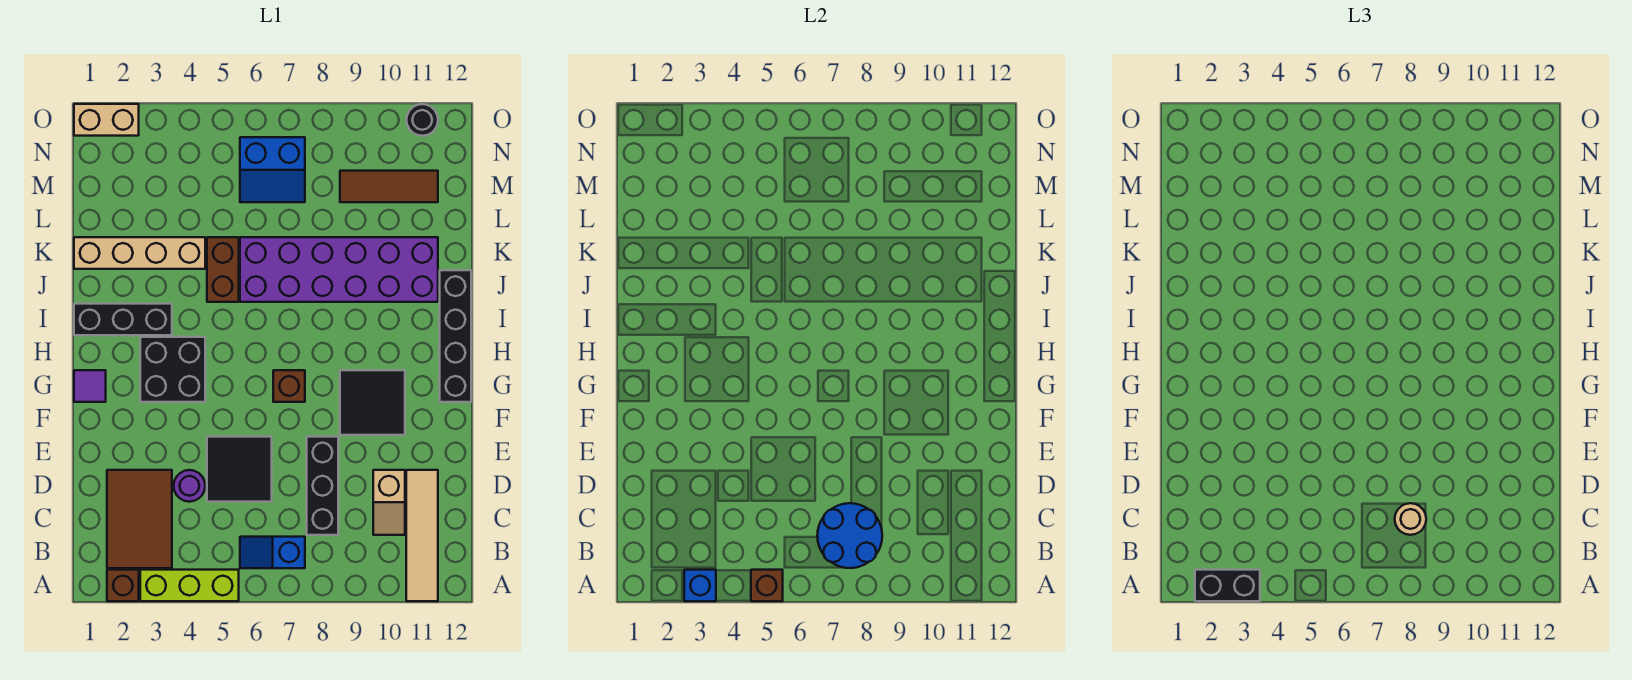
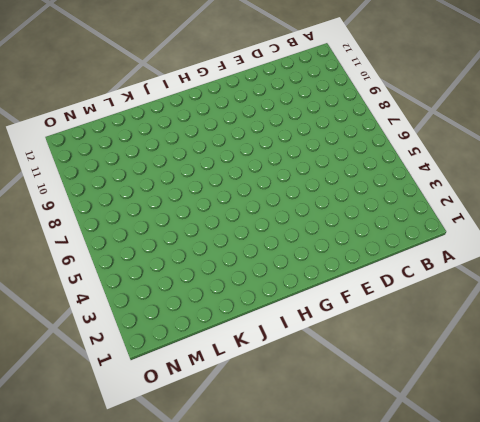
none -> brown brick A2 level 1
none -> lime brick A3:A5 level 1
none -> tan tile A11:D11 level 1

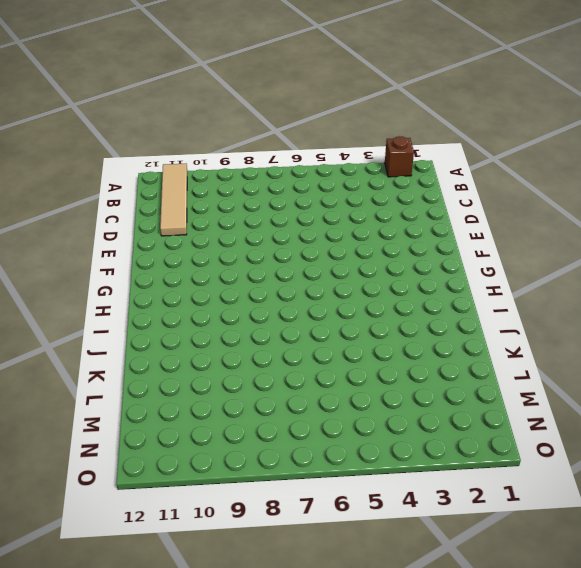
none -> lime brick A3:A5 level 1
none -> brown tile B2:D3 level 1
none -> blue slope B6:B7 level 1 top 7

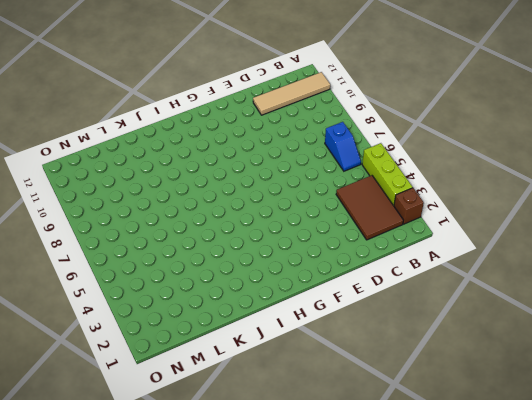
brown tile B2:C4 level 1 -> brown tile B2:D3 level 1
none -> black brick C8:E8 level 1
none -> tan slope C10:D10 level 1 top D
none -> purple round brick D4 level 1

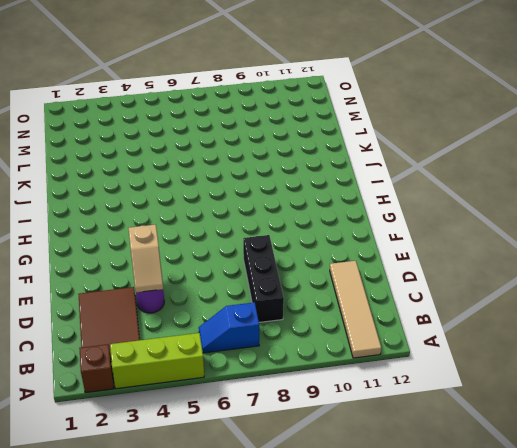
tan slope D4:E4 level 2 top E -> tan slope C10:D10 level 1 top D
none -> black tile D5:E6 level 1
none -> black tile F9:G10 level 1
none -> purple tile G1 level 1

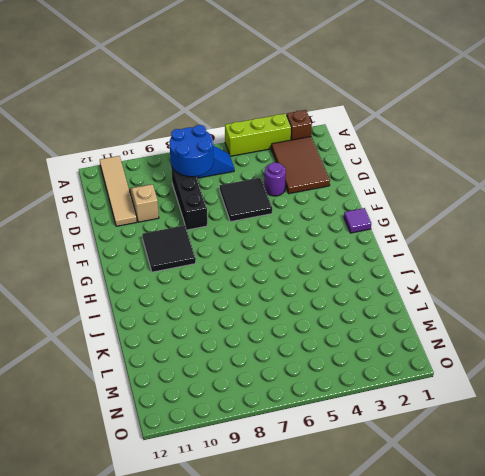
none -> black brick G3:H4 level 1
none -> brown brick G7 level 1
none -> black brick G12:J12 level 1

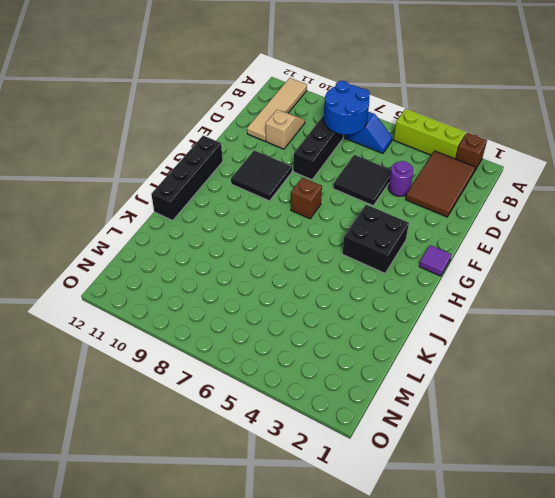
none -> black brick I1:I3 level 1
none -> brown brick J5:K5 level 1
none -> purple brick J6:K11 level 1

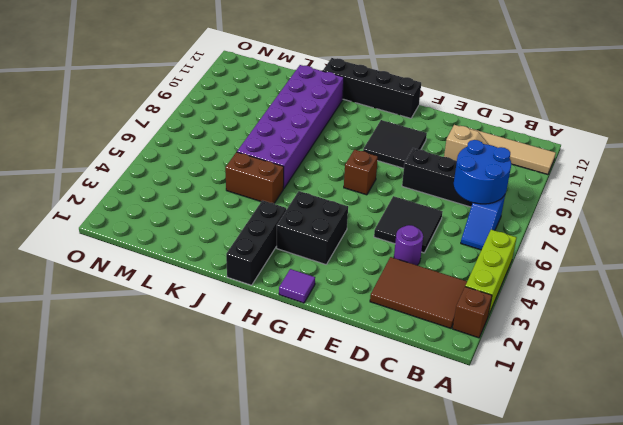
none -> tan brick K1:K4 level 1
none -> blue slope M6:N7 level 1 top N
none -> brown tile M9:M11 level 1

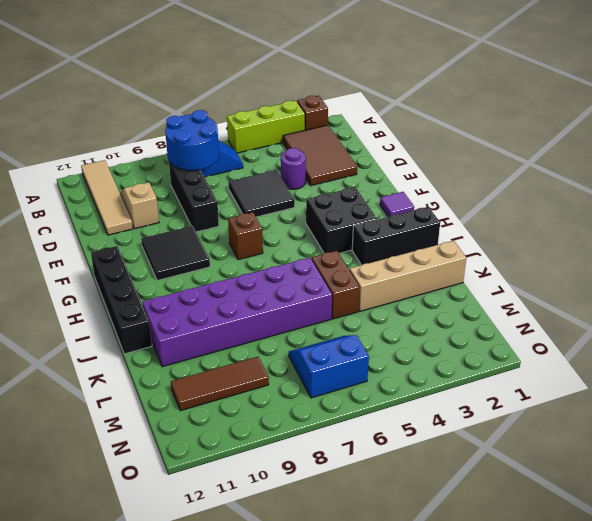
none -> tan brick O1:O2 level 1
none -> black round brick O11 level 1
none -> blue brick A3 level 2

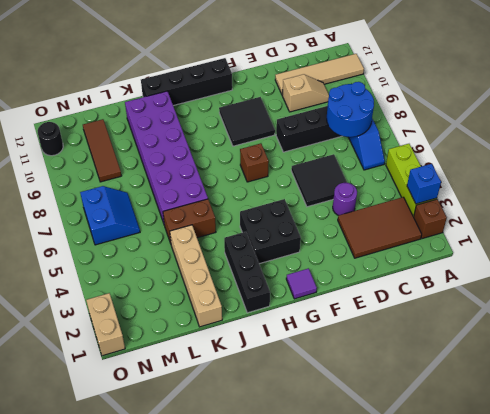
none -> brown brick A5 level 2
none -> black brick A2:A3 level 3
none -> tan round brick C8 level 3

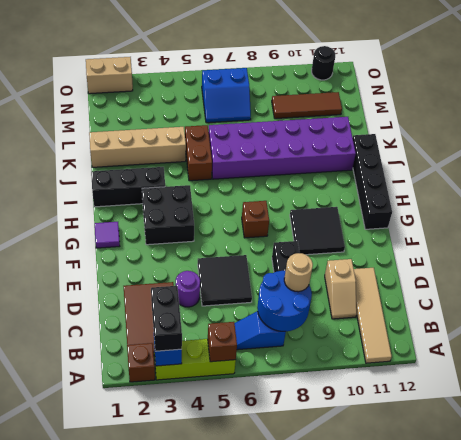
black brick A3:B3 level 3 -> black brick A2:A3 level 3

